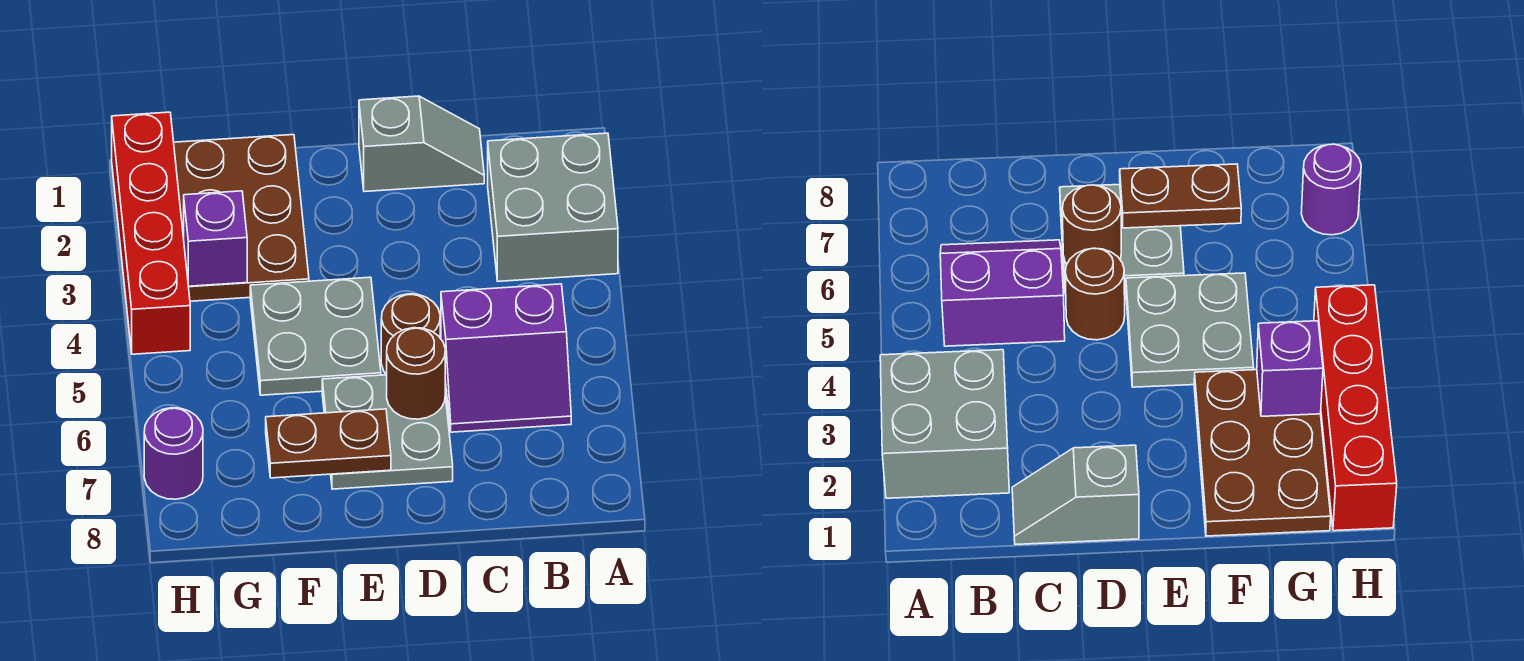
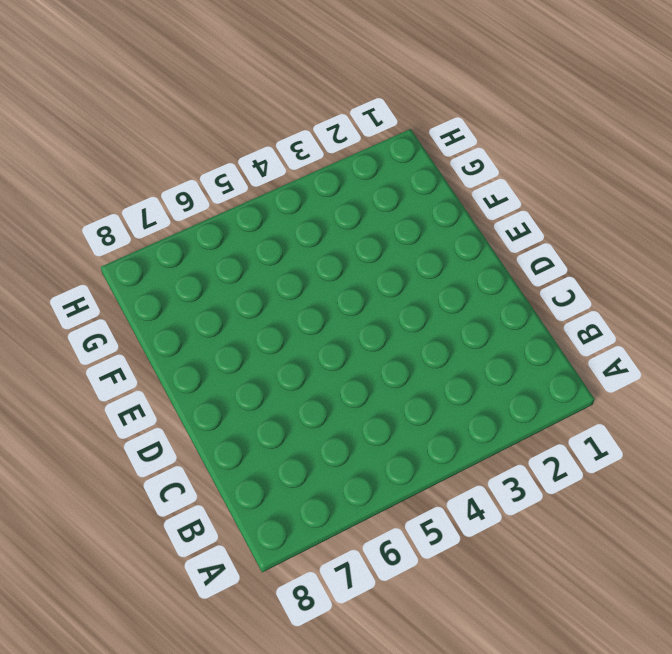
none -> grey brick A2:B3 level 1
none -> purple slope B5:C6 level 1 top 5
none -> grey slope C1:D1 level 1 top D

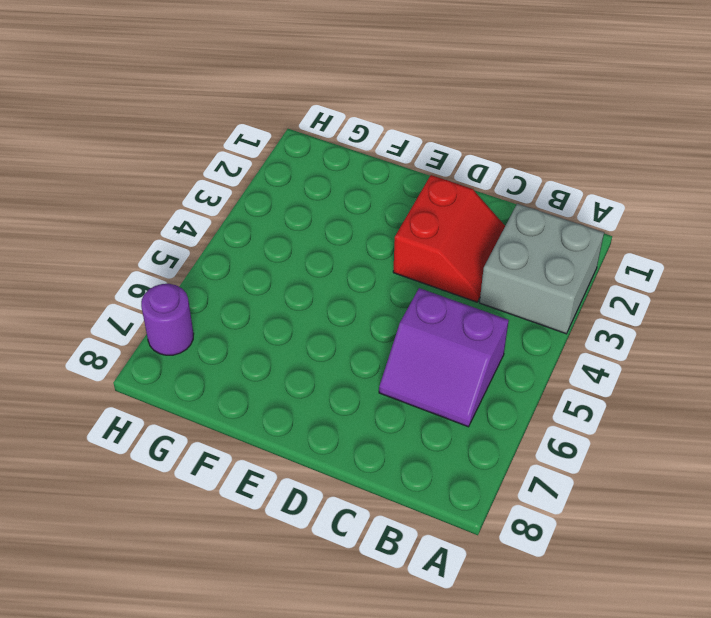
red slope C2:D3 level 1 top D -> none
none -> grey slope C1:D1 level 1 top D
none -> brown round brick D5 level 1
none -> grey plate D6:E7 level 1

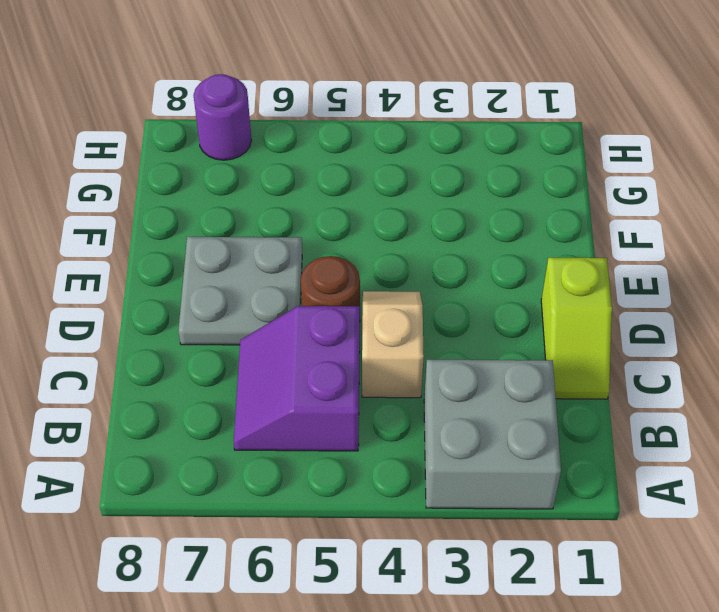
lime slope C1:D1 level 1 top D -> grey slope C1:D1 level 1 top D
tan slope C4:D4 level 1 top C -> none
none -> grey plate E4:F5 level 1
none -> brown plate F1:G3 level 1
none -> red brick H1:H4 level 1

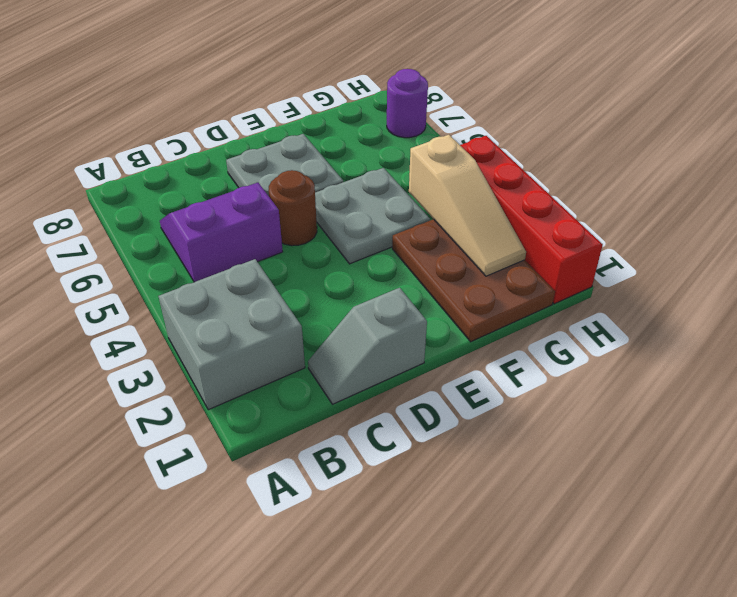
tan slope G2:G4 level 2 top 4 -> purple brick G3 level 2
none -> brown round brick D6 level 2
none -> brown plate E7:F7 level 2

